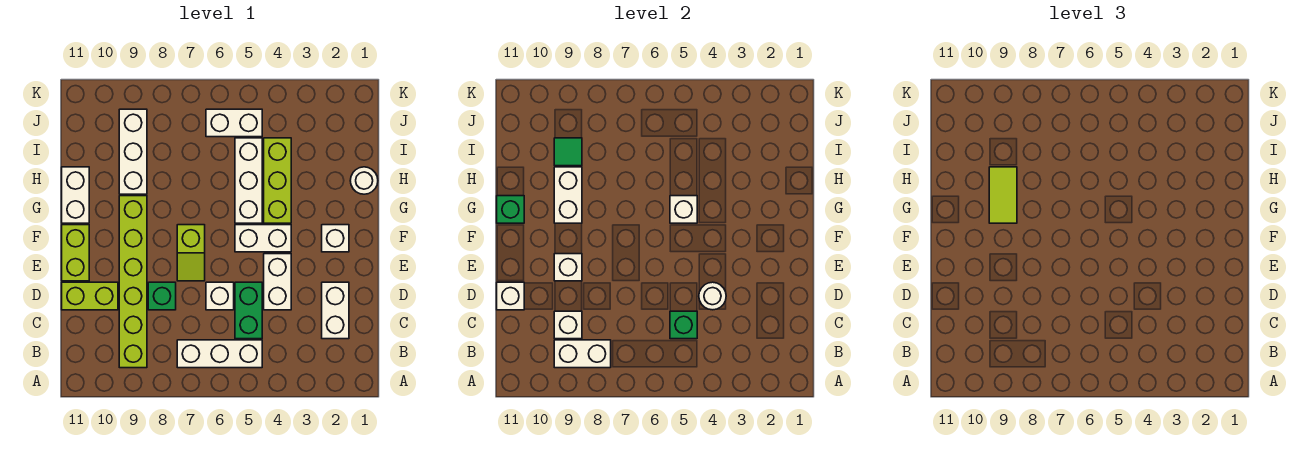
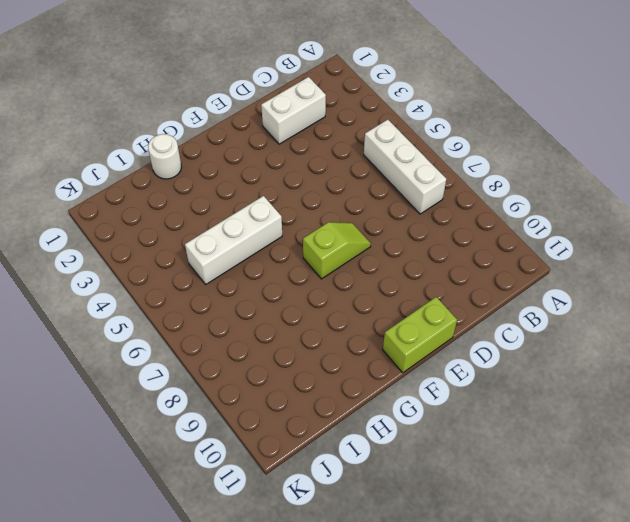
none -> lime brick B9:G9 level 1
none -> green brick C5:D5 level 1
none -> white brick D4:E4 level 1

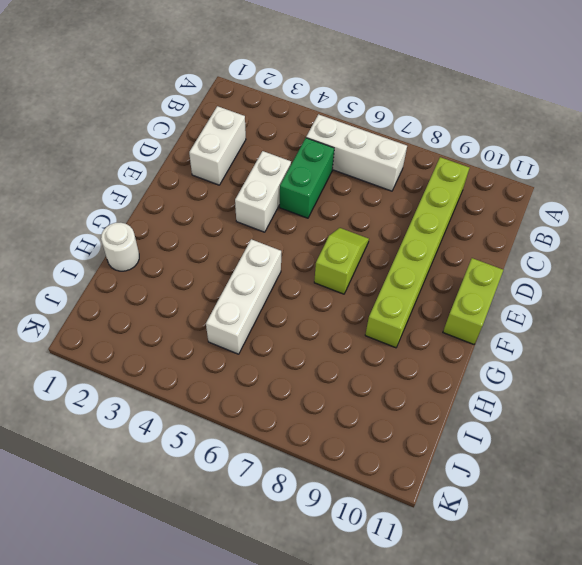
none -> white brick D6 level 1
none -> green brick D8 level 1
none -> lime brick D10:D11 level 1

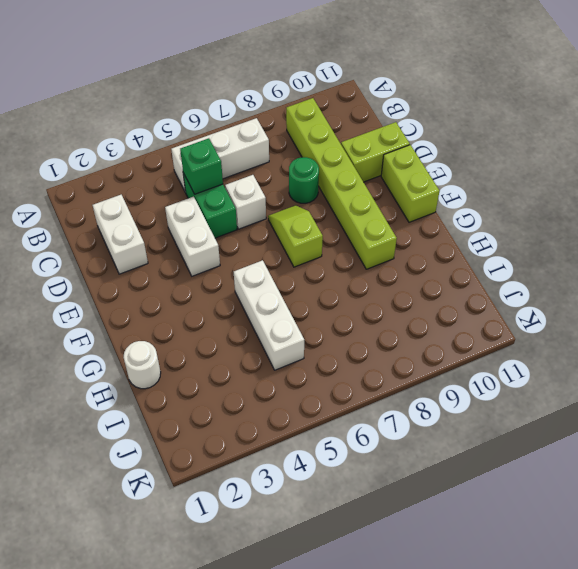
green round brick D8 level 1 -> green brick D8 level 1
none -> white brick F2 level 1
none -> white brick F4:F5 level 1
none -> lime brick G4:I4 level 1

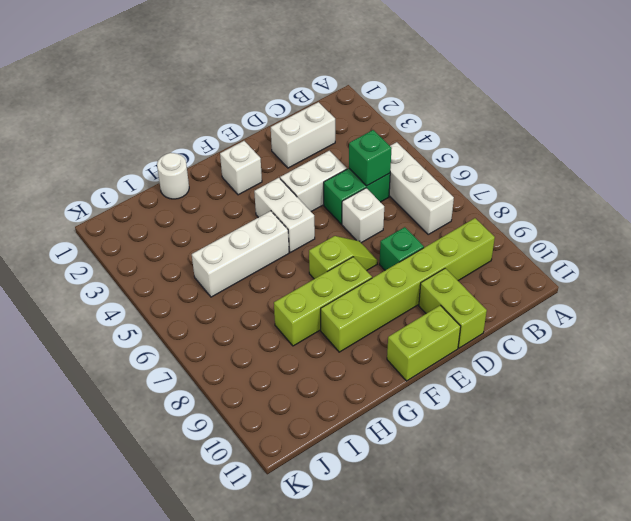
lime brick F8:H8 level 1 -> lime brick G4:I4 level 1
none -> white brick G11:H11 level 1
none -> white brick H9:J9 level 1
none -> white brick J5:J6 level 1

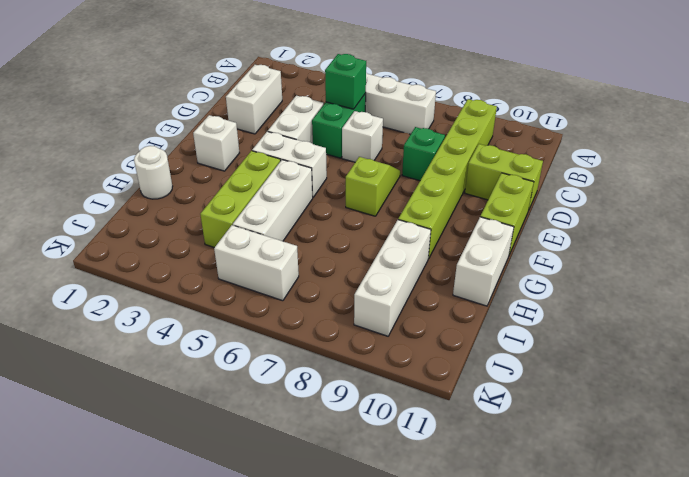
none -> white brick B8:B9 level 2
none -> white brick C9 level 2
none -> white round brick D4 level 2

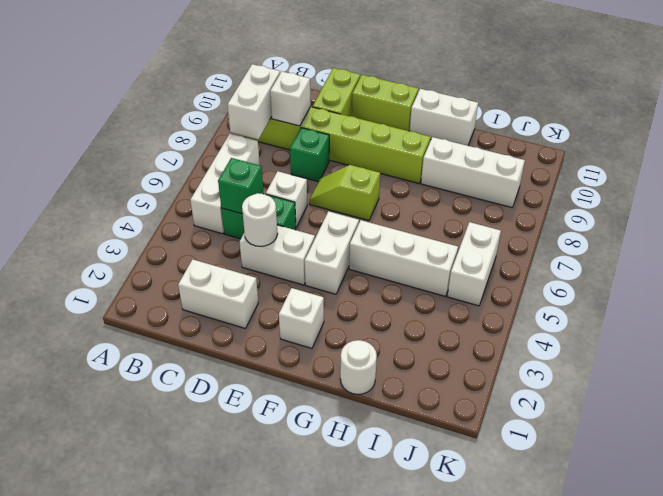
none -> lime brick G4:I4 level 1
none -> white brick D11 level 2
none -> white brick E9 level 2

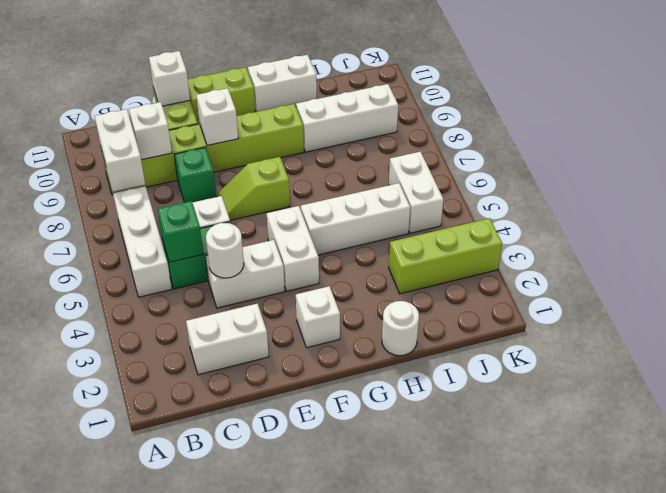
lime brick I3:K3 level 1 -> lime brick G4:I4 level 1
none -> white brick G5 level 2
none -> white brick G9:H9 level 2
none -> green brick G11 level 2

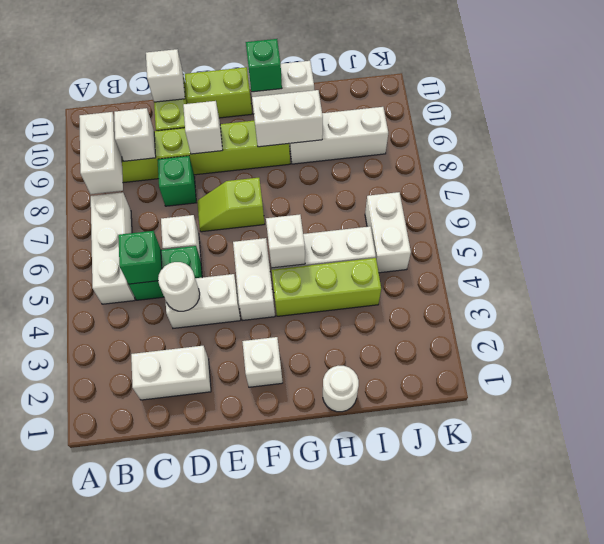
none -> green tile I9 level 2
none -> lime tile G9:H9 level 3

